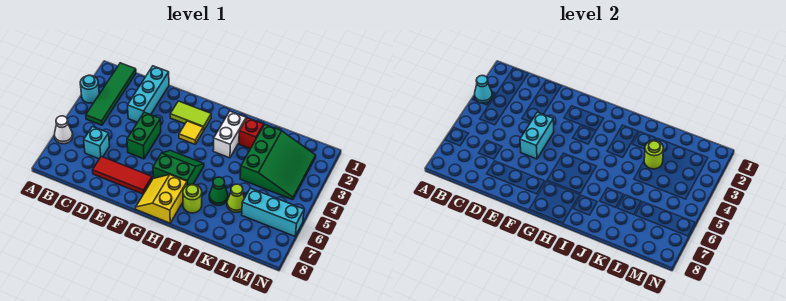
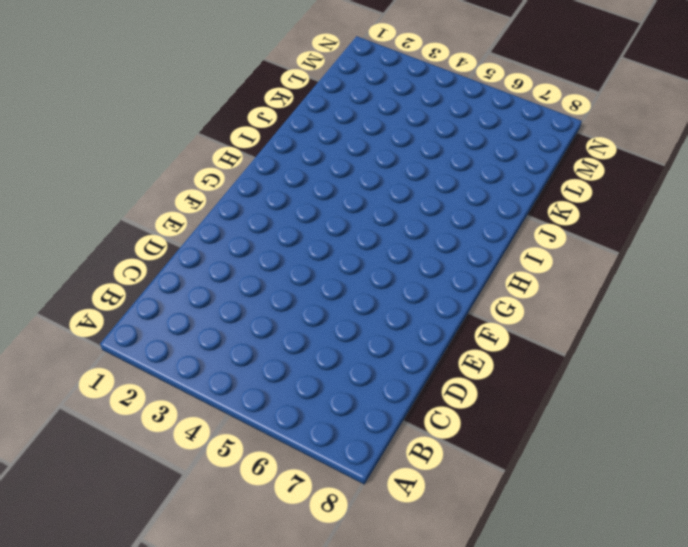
none -> cyan round brick A3 level 1
none -> white cone A6 level 1
none -> green tile B1:B4 level 1

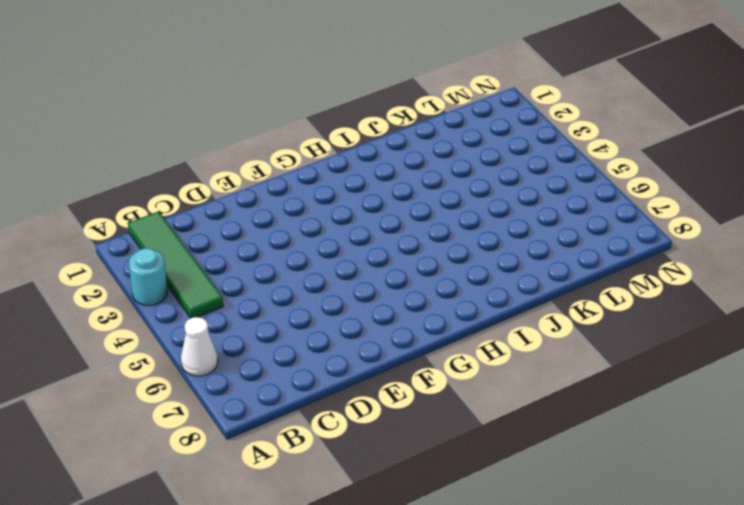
none -> cyan brick C6 level 1
none -> cyan brick D1:D3 level 1
none -> red tile D7:F7 level 1

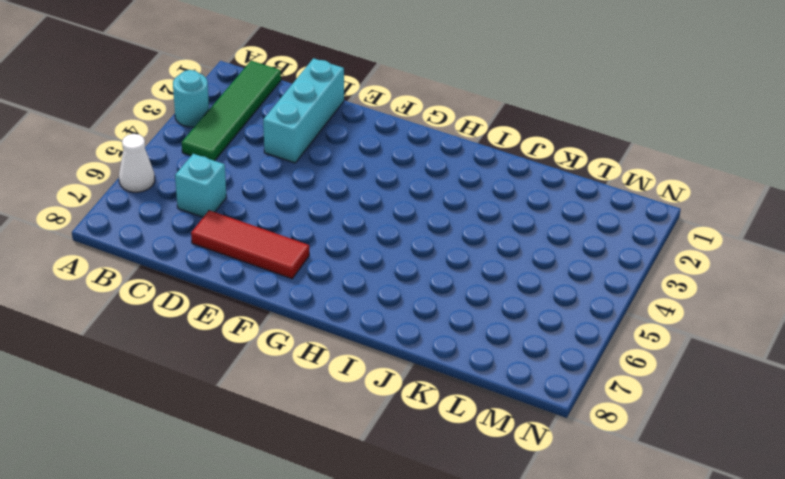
none -> green brick E4:E5 level 1
none -> lime tile F2:G2 level 1
none -> yellow tile G3 level 1

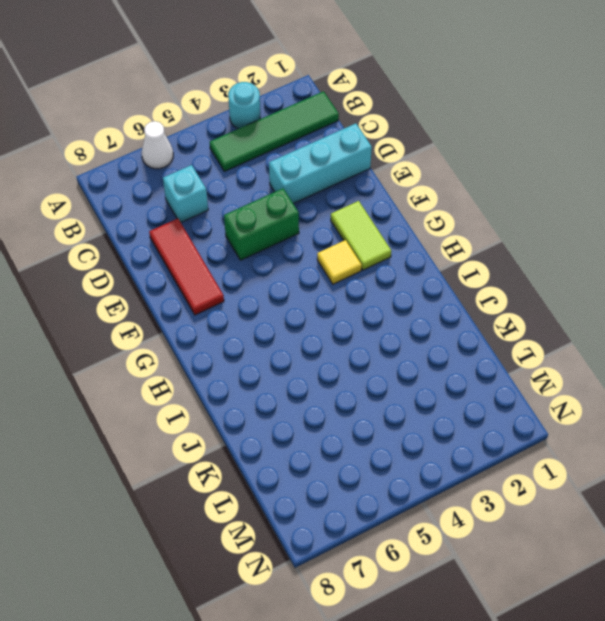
none -> green slope G5:H6 level 1 top 6
none -> yellow slope G7:H8 level 1 top H
none -> white brick I2:I3 level 1

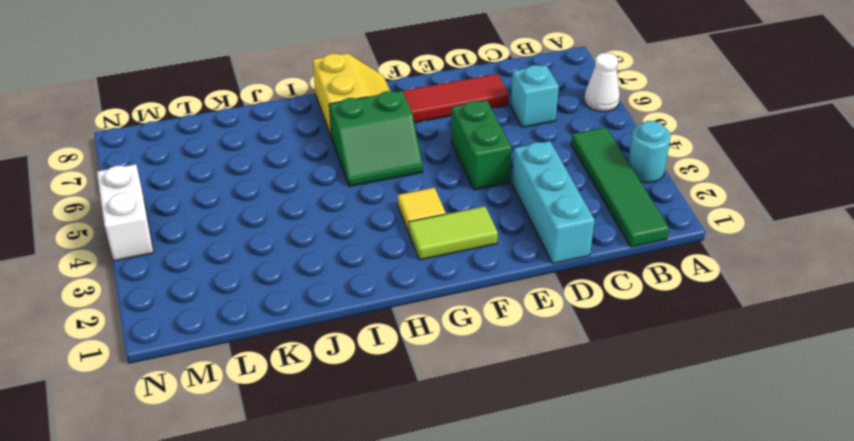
white brick N4:N5 level 1 -> white brick I2:I3 level 1
none -> lime round brick I7 level 1
none -> red brick J2 level 1
none -> green cone J6 level 1

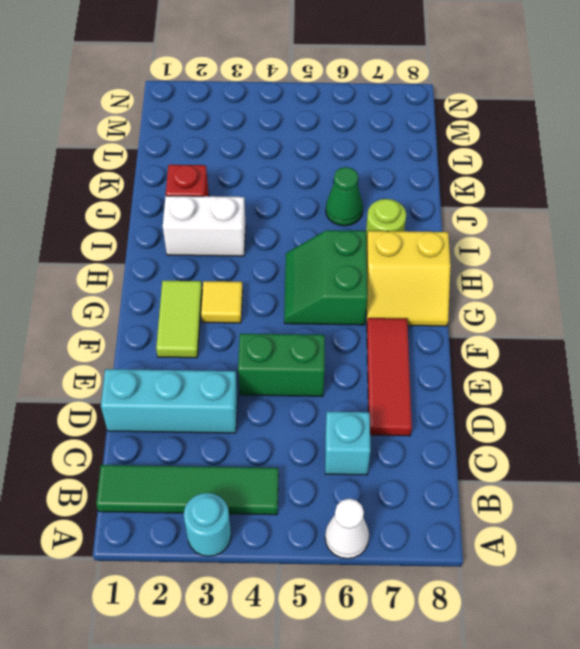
none -> green slope K2:M4 level 1 top K
none -> lime cone K6 level 1
none -> cyan brick L6:N6 level 1

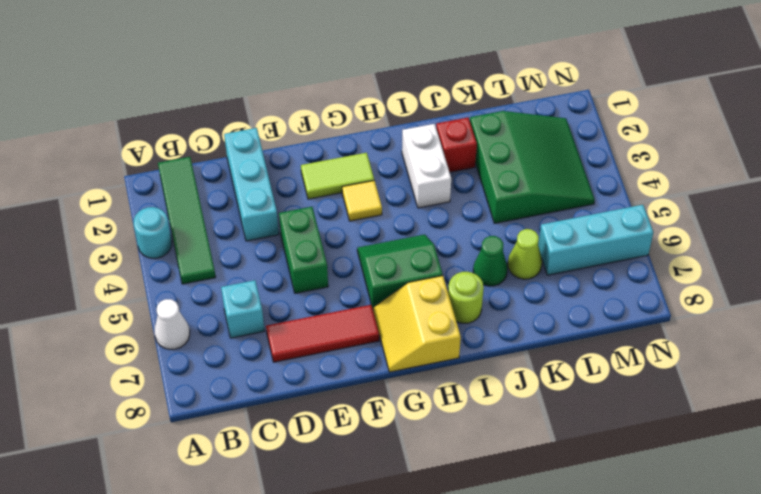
none -> cyan cone A3 level 2
none -> cyan brick E4:E5 level 2
none -> lime round brick K3 level 2

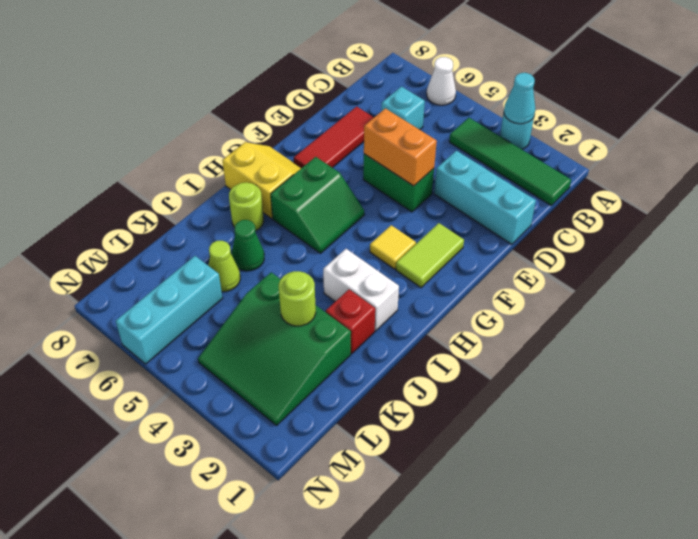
orange brick E4:E5 level 2 -> cyan brick E4:E5 level 2

